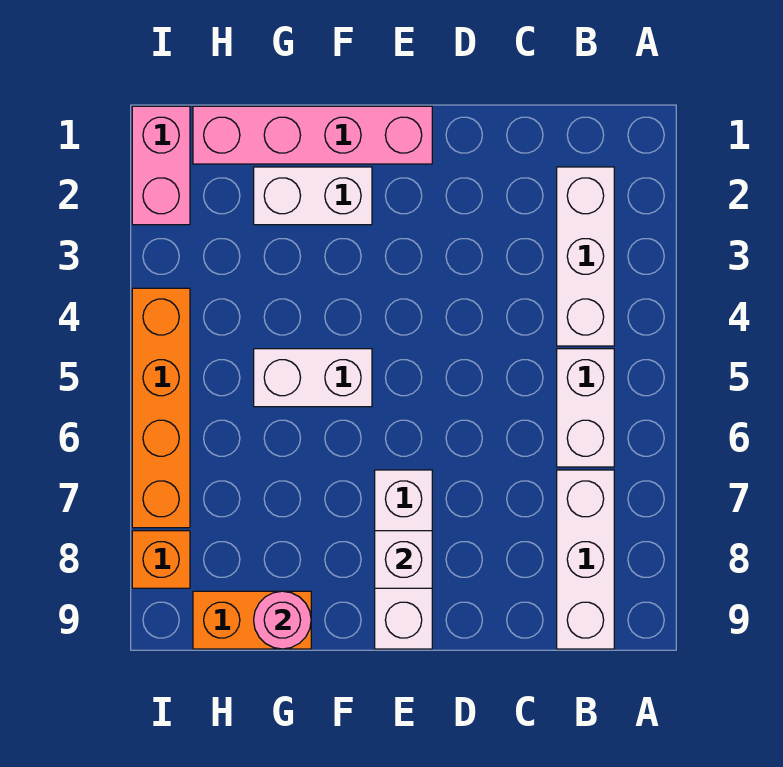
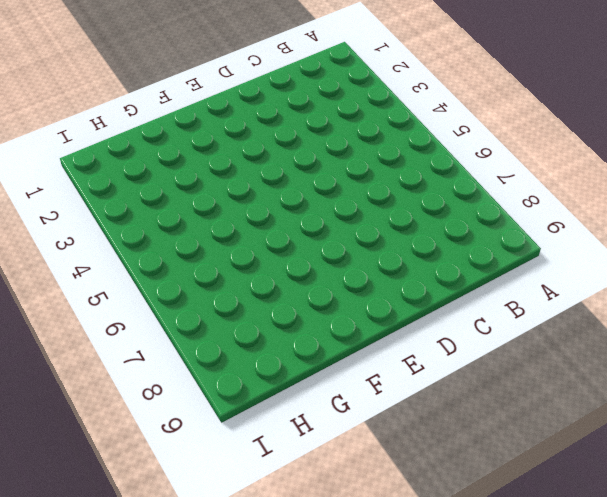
none -> white brick B2:B4 level 1
none -> white brick B5:B6 level 1
none -> white brick B7:B9 level 1

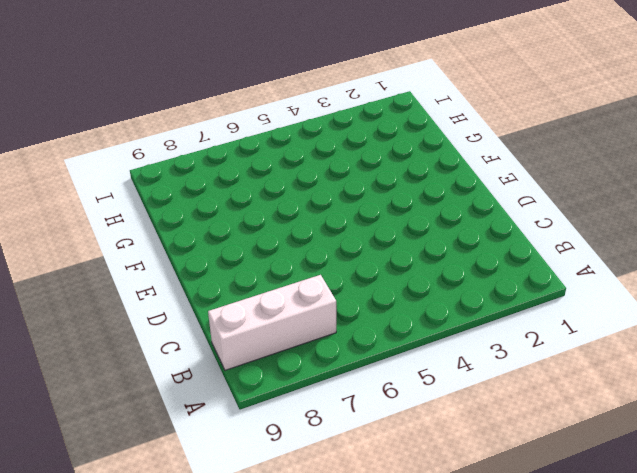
none -> white brick B2:B4 level 1
none -> white brick B5:B6 level 1
none -> pink brick E1:H1 level 1

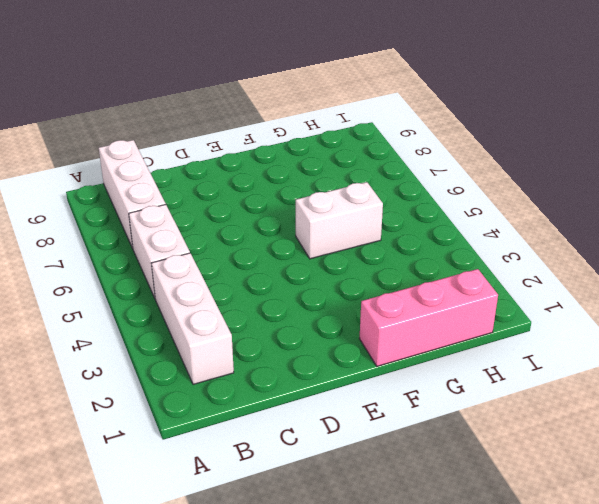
pink brick F1:H1 level 1 -> pink brick E1:H1 level 1
none -> white brick E7:E9 level 1
none -> white brick F2:G2 level 1
none -> orange brick G9:H9 level 1

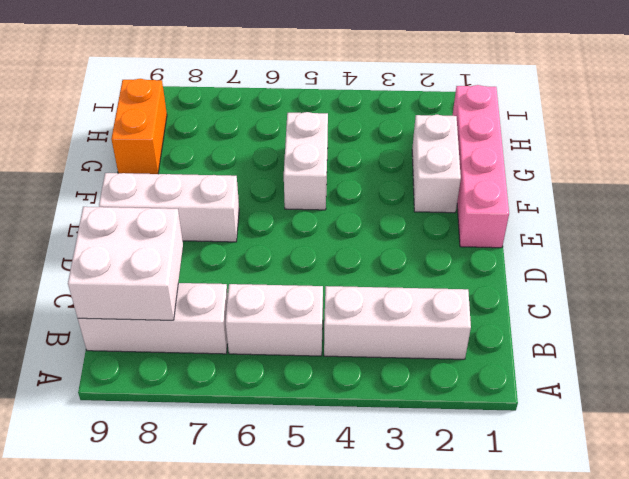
white brick B8:C9 level 2 -> none
none -> pink brick I1:I2 level 1
none -> orange brick I4:I7 level 1
none -> orange brick I8 level 1

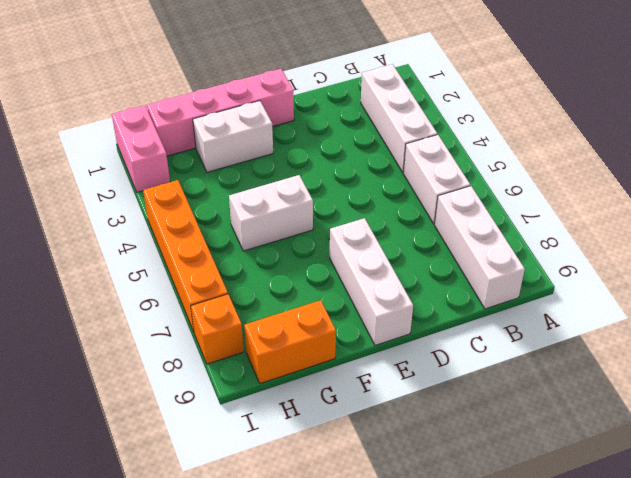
none -> white brick E8 level 2
none -> pink round brick G9 level 2

